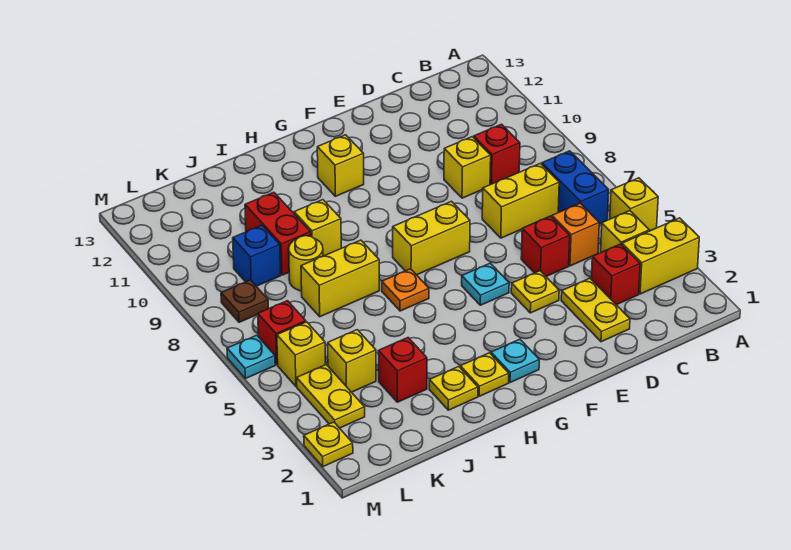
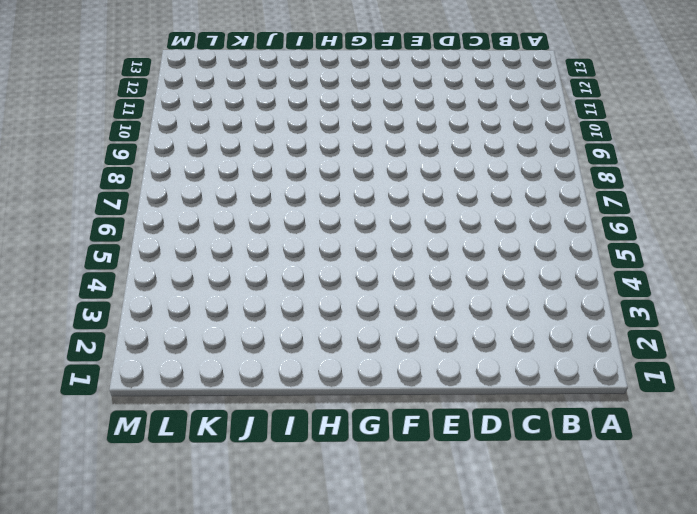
none -> yellow brick A3:B3 level 1
none -> yellow brick A5 level 1
none -> yellow brick B4 level 1
none -> blue brick B6:B7 level 1

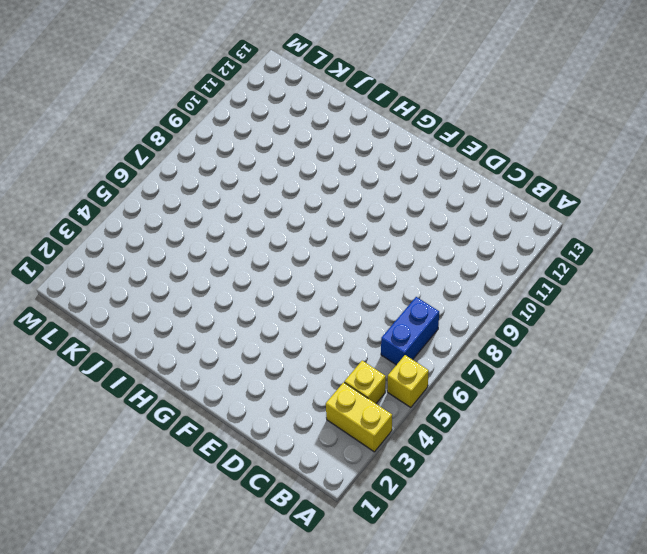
none -> red brick C3 level 1
none -> orange brick C5 level 1
none -> yellow brick C7:D7 level 1
none -> red brick C9 level 1

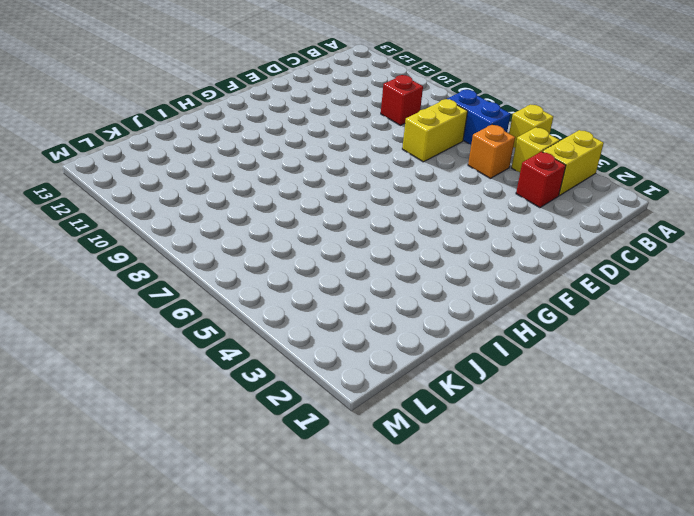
none -> yellow plate D2:D3 level 1
none -> red brick D5 level 1
none -> yellow brick D9 level 1
none -> yellow plate E4 level 1

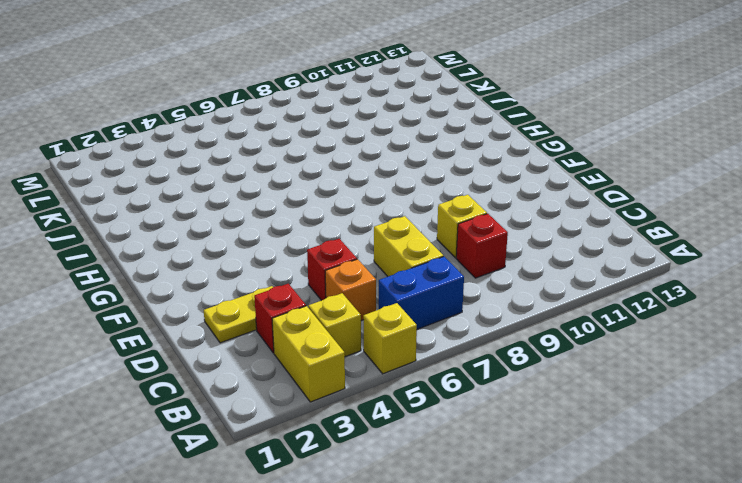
none -> yellow plate E4 level 1
none -> cyan plate F5 level 1
none -> yellow brick F7:G7 level 1
none -> cyan plate G2 level 1

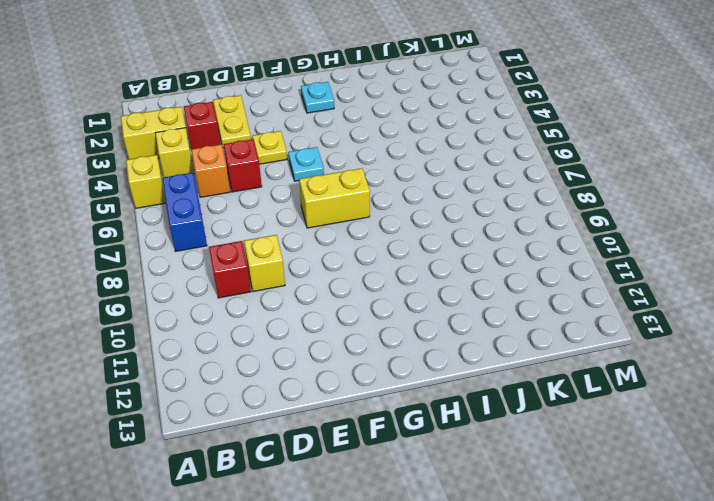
none -> yellow brick C7:D7 level 1
none -> yellow brick G11 level 1
none -> yellow plate H2 level 1
none -> orange plate H6 level 1

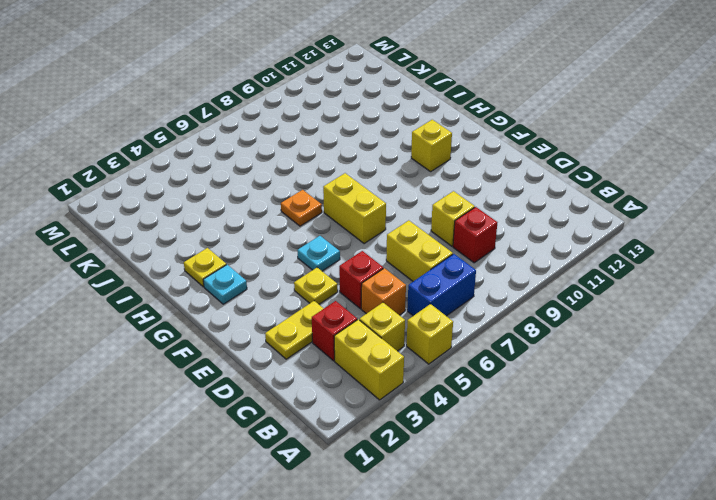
none -> yellow plate I2 level 1
none -> yellow brick I7:J7 level 1
none -> yellow brick I9 level 1
none -> red brick J3 level 1

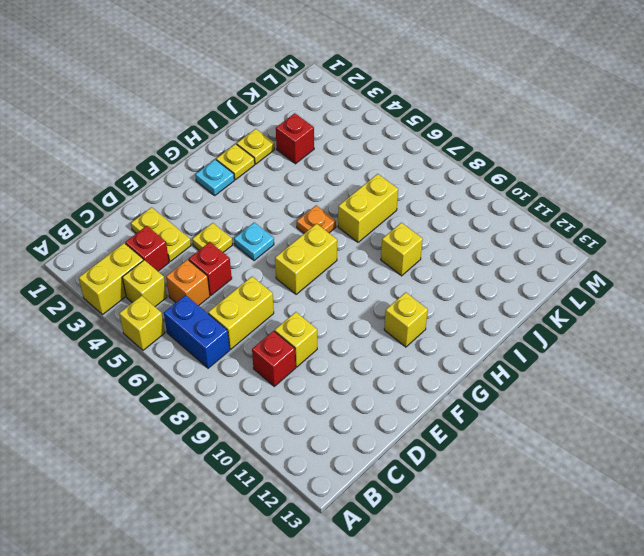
none -> yellow round brick J8 level 1
none -> red brick J9:J10 level 1
none -> yellow brick K4 level 1
none -> blue brick K9 level 1

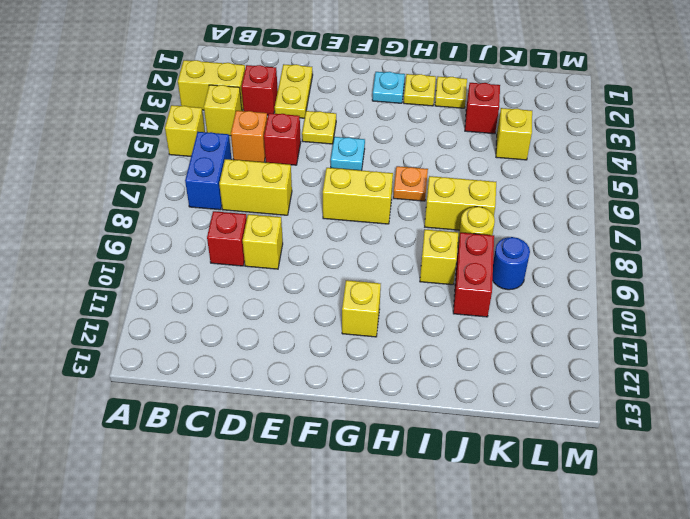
blue round brick K9 level 1 -> blue brick K9 level 1
none -> yellow plate L3:L4 level 1
none -> yellow brick L5 level 1
none -> red brick L6 level 1
none -> brown plate L8 level 1

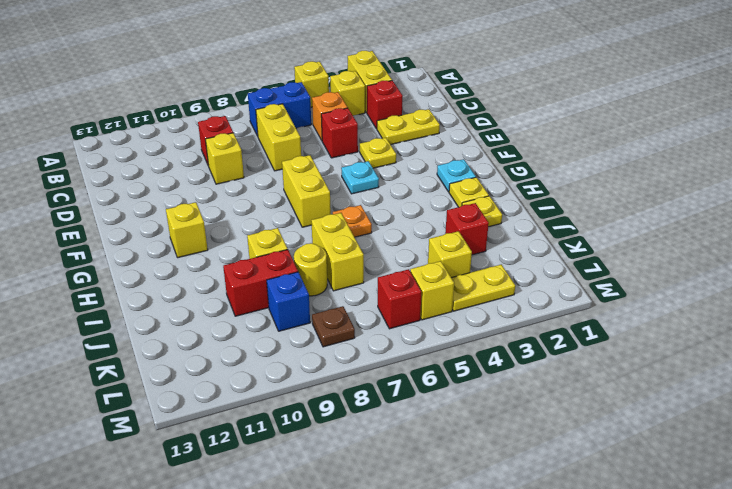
none -> yellow plate M2 level 1
none -> cyan plate M6 level 1

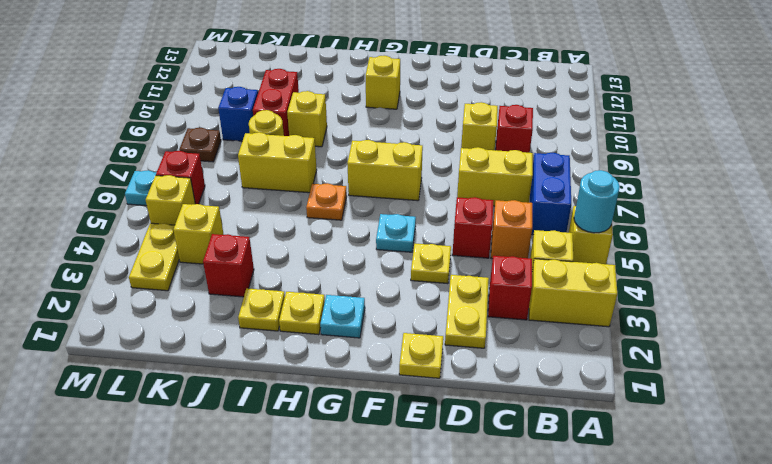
cyan round brick A5 level 2 -> none
yellow plate E1 level 1 -> yellow plate M2 level 1

